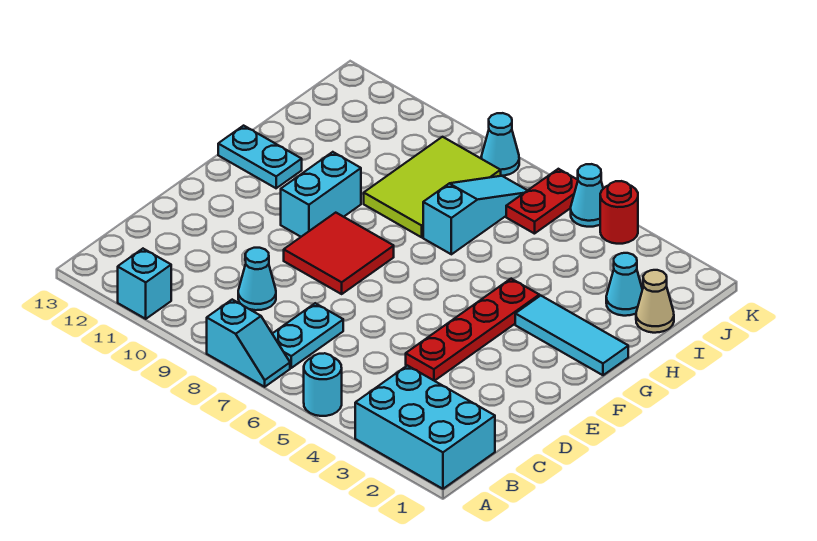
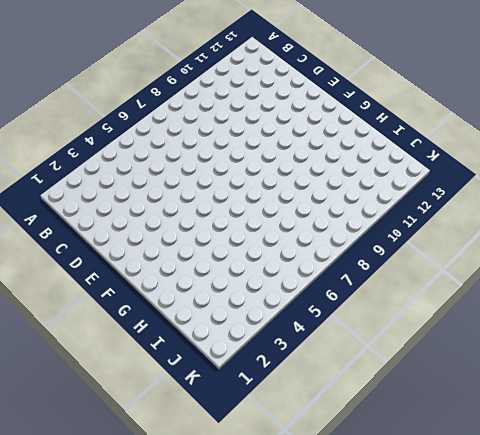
none -> cyan brick A1:B3 level 1
none -> cyan round brick A5 level 1
none -> cyan slope A7:A8 level 1 top 8

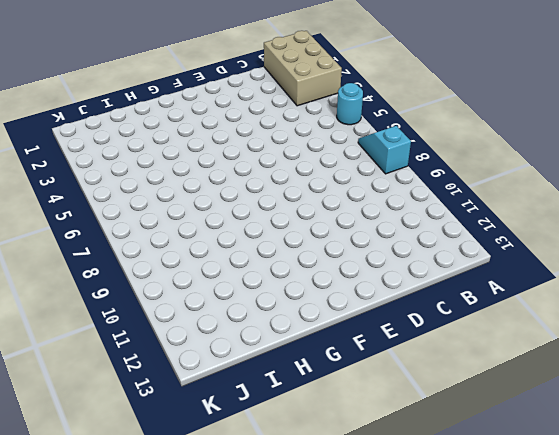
tan brick A1:B3 level 1 -> cyan brick A1:B3 level 1
none -> cyan brick A11 level 1
none -> cyan plate B7:C7 level 1
none -> cyan cone C9 level 1

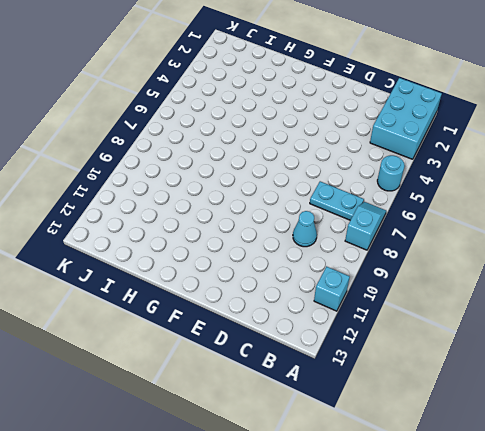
none -> red plate D4:G4 level 1
none -> red tile E8:F9 level 1
none -> cyan brick F10:G10 level 1

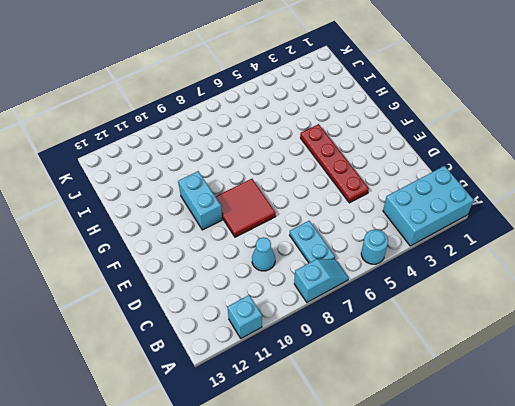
none -> cyan tile G1:G3 level 1
none -> cyan plate G12:G13 level 1
none -> cyan slope H7:J7 level 1 top H

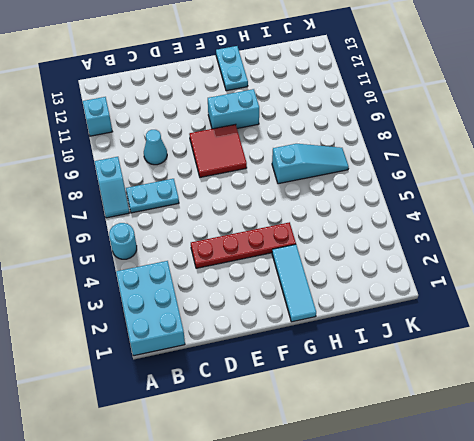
none -> lime tile H8:J9 level 1
none -> tan cone I1 level 1
none -> cyan cone I2 level 1

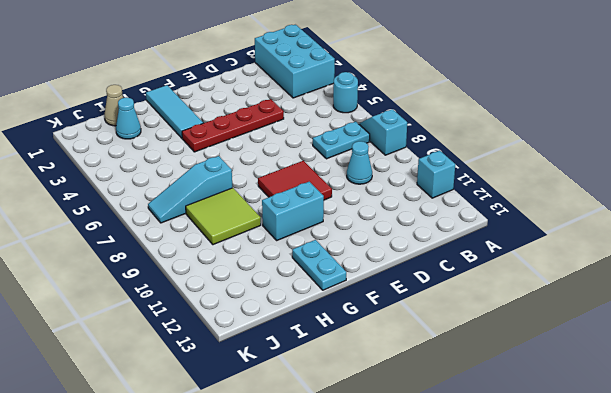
lime tile H8:I9 level 1 -> lime tile H8:J9 level 1
none -> red plate J6:K6 level 1
none -> red round brick K4 level 1
none -> cyan cone K5 level 1

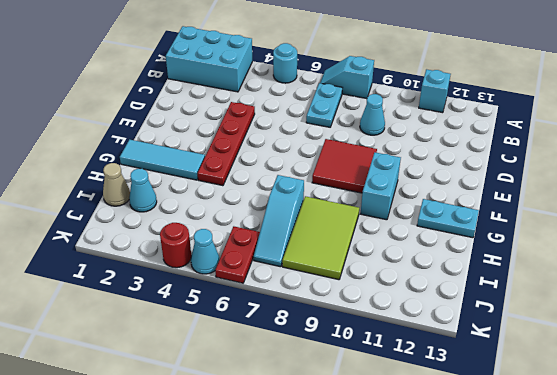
none -> cyan cone K8 level 1

